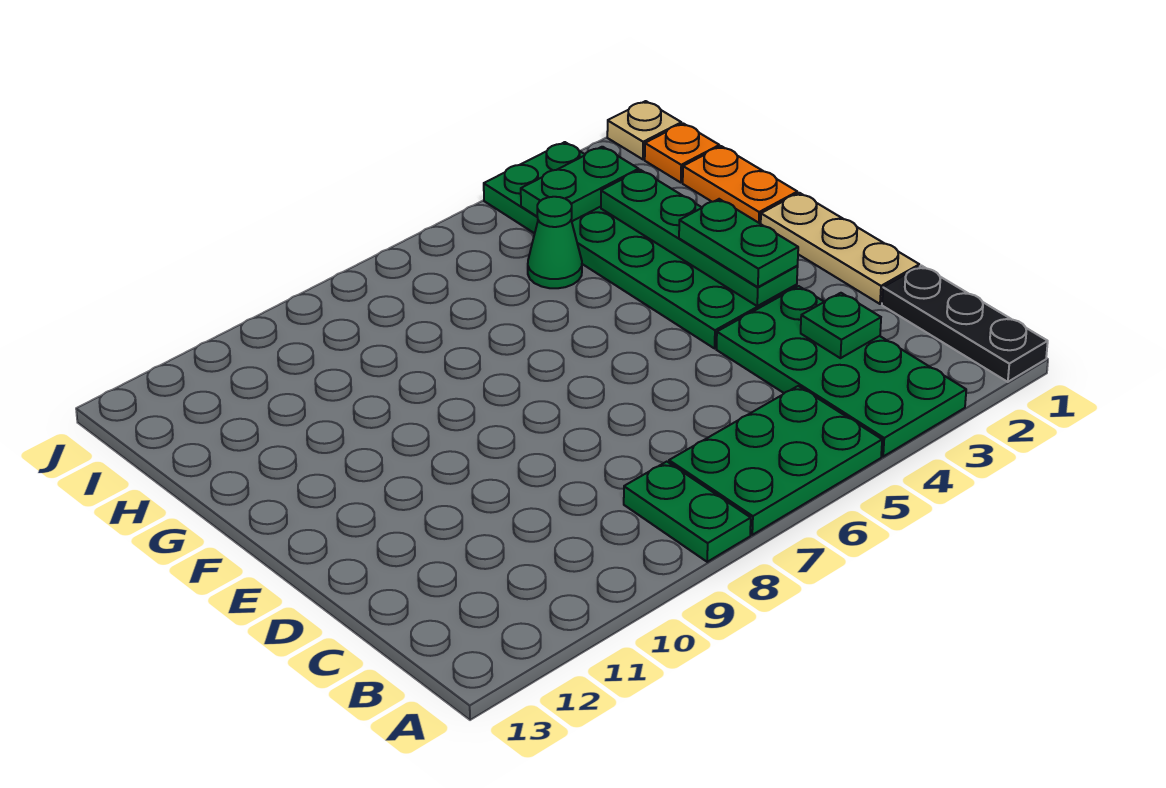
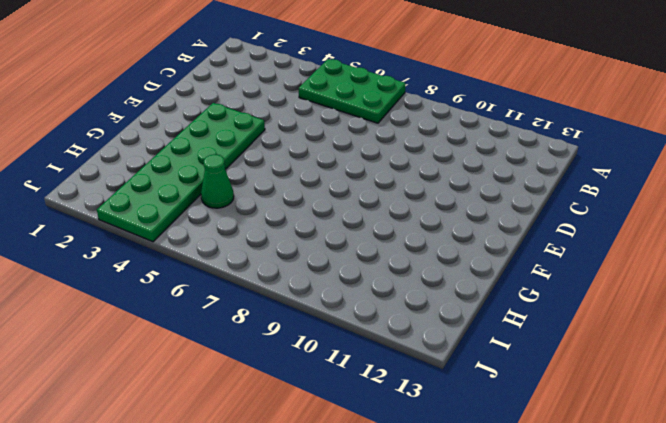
none -> black plate A1:C1 level 1
none -> green plate A3:D4 level 1
none -> green plate A8:B8 level 1

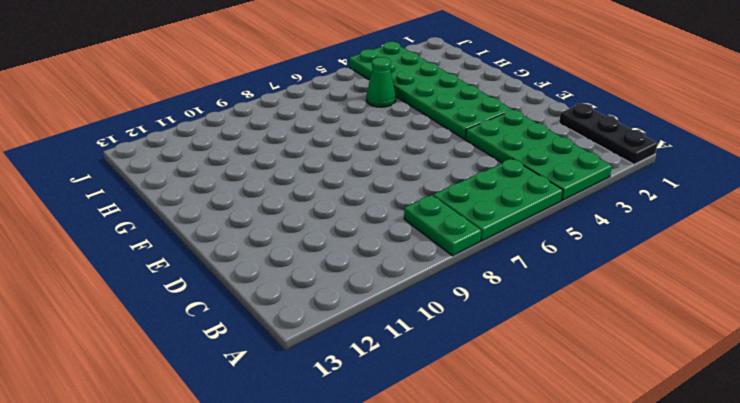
none -> tan plate D1:F1 level 1
none -> orange plate G1:H1 level 1
none -> orange plate I1 level 1

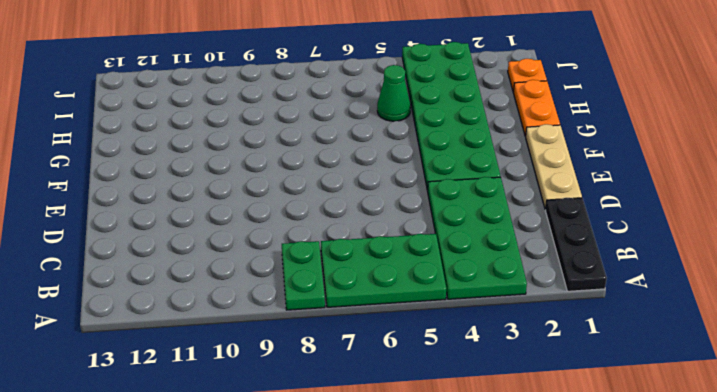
none -> tan plate J1 level 1
none -> green plate C3 level 2
none -> green plate E3:H3 level 2

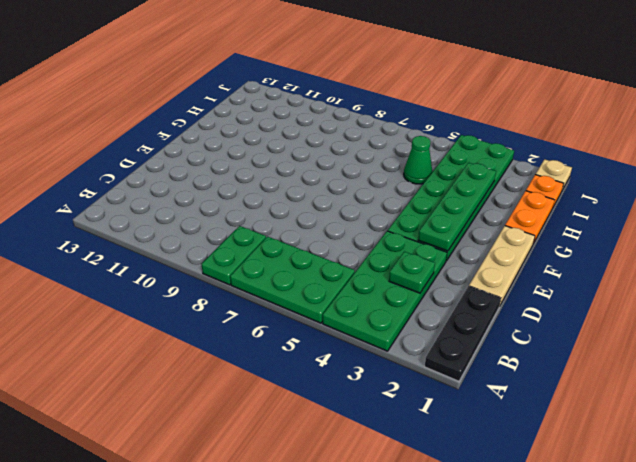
none -> green plate I3:I4 level 2
none -> green plate E3:F3 level 3

